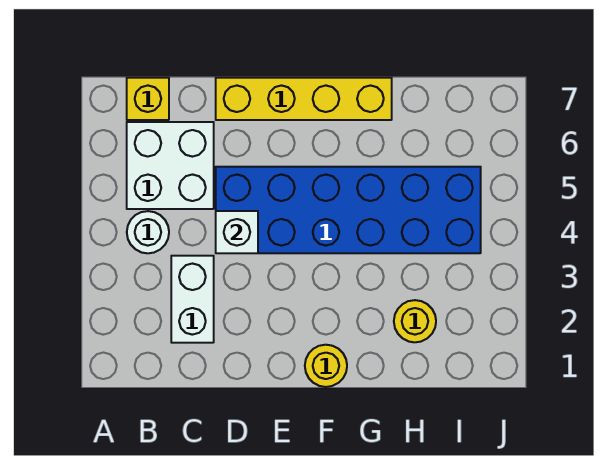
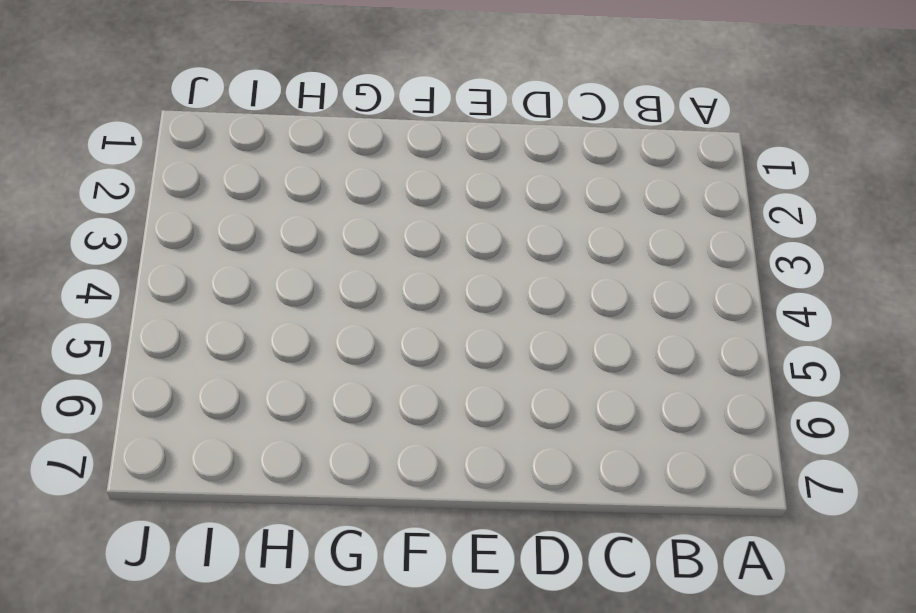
none -> white round brick B4 level 1
none -> white brick B5:C6 level 1

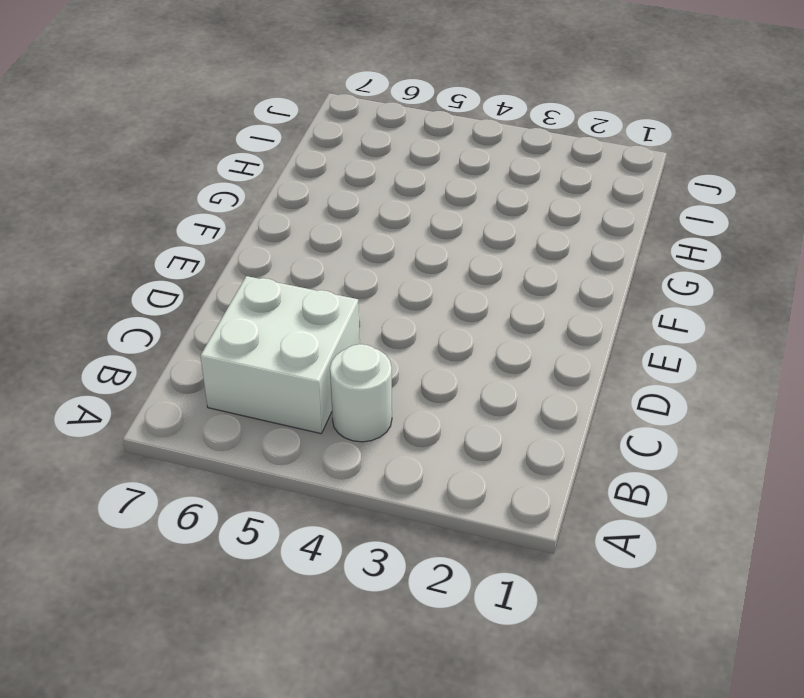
none -> yellow brick B7 level 1
none -> white brick C2:C3 level 1

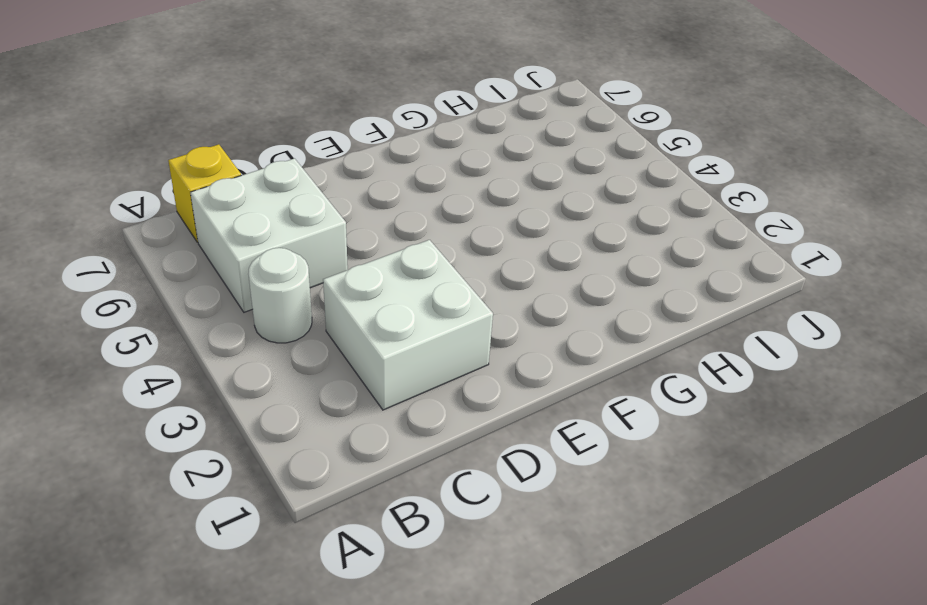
white brick C2:D3 level 1 -> white brick C2:C3 level 1
none -> blue brick D4:I5 level 1
none -> yellow brick D7:G7 level 1

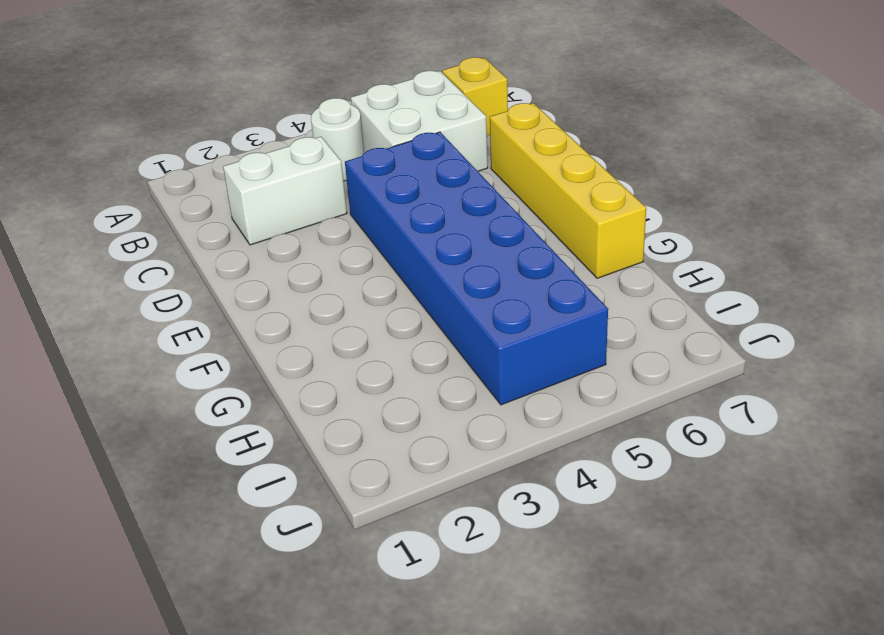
none -> yellow round brick F1 level 1
none -> yellow round brick H2 level 1

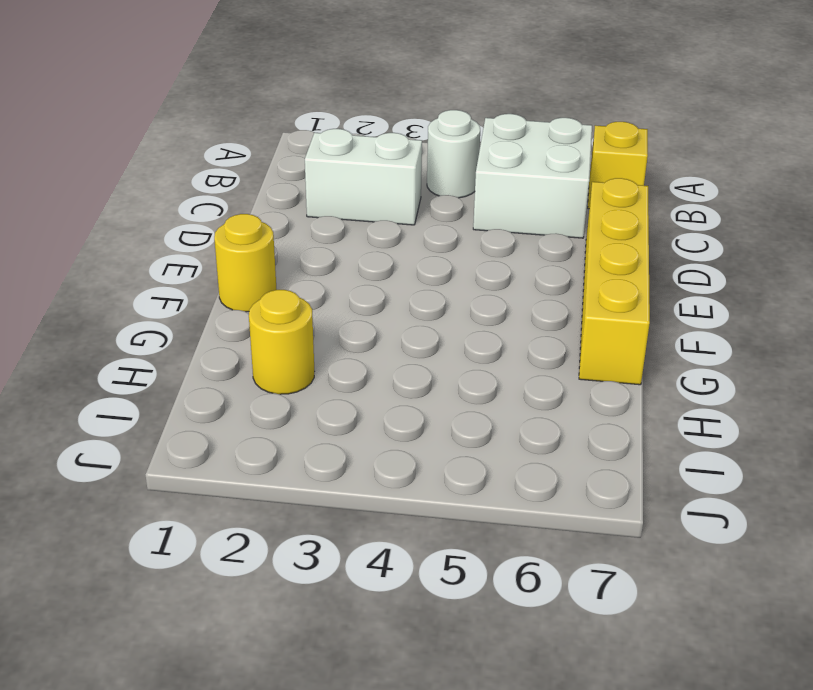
none -> blue brick D4:I5 level 1
none -> white brick D4 level 2

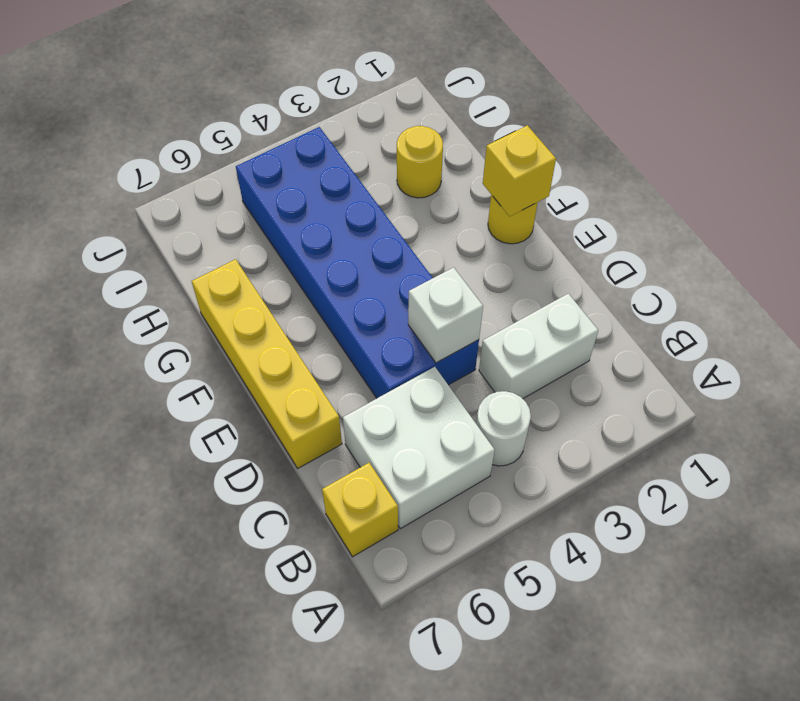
yellow brick F1 level 2 -> none

